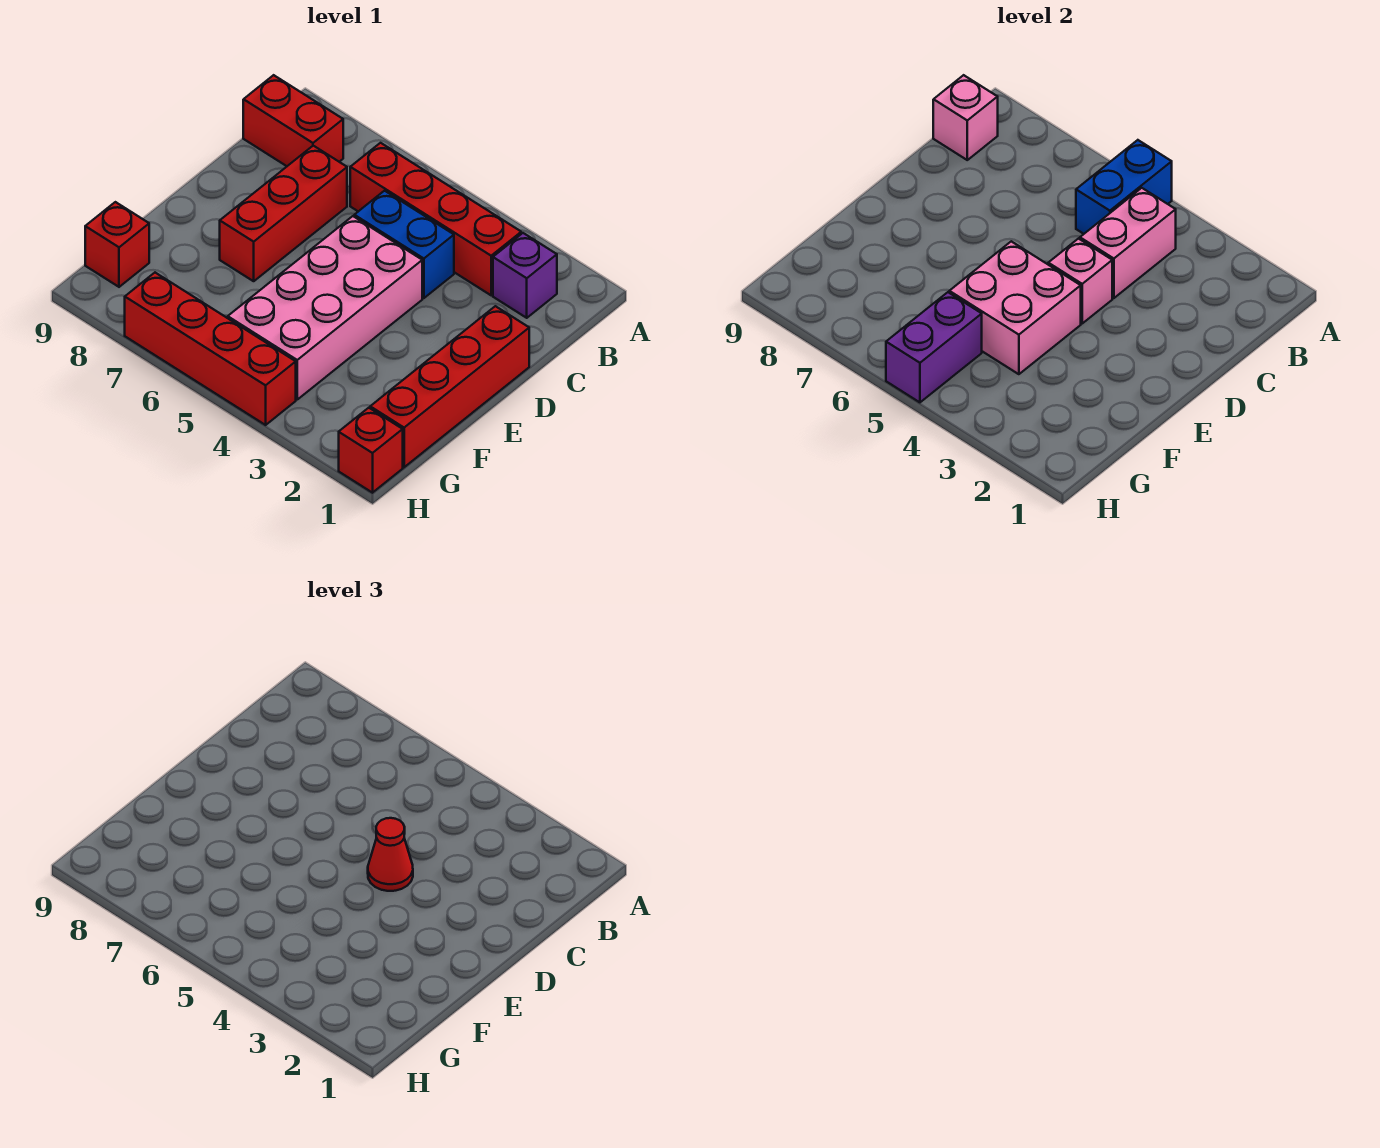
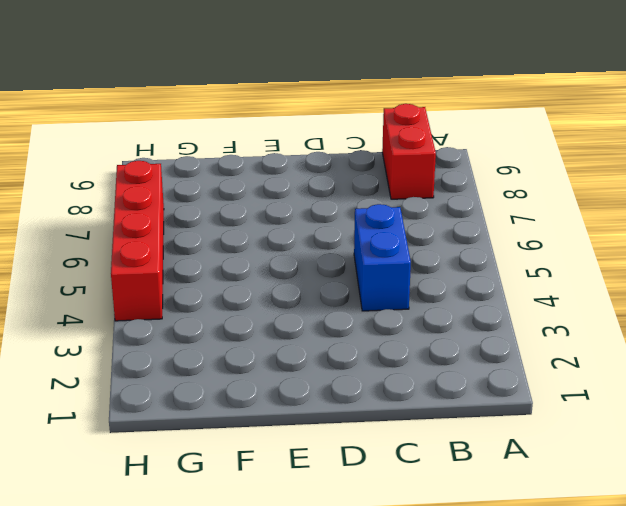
none -> purple brick B2 level 1
none -> red brick B3:B6 level 1
none -> red brick C7:E7 level 1

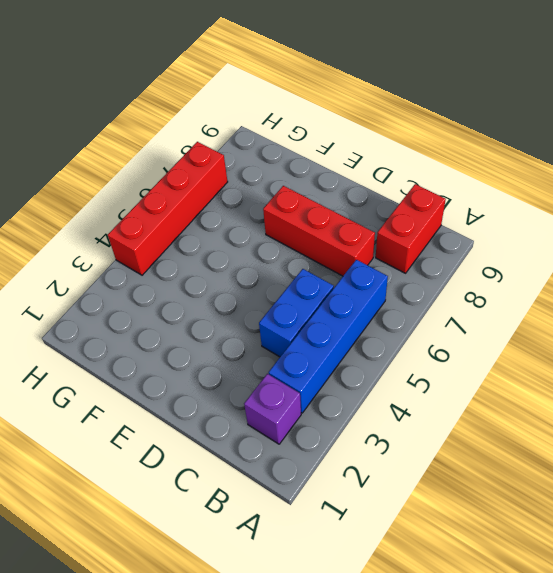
blue brick B3:B6 level 1 -> red brick B3:B6 level 1
none -> red brick D1:G1 level 1
none -> pink brick D4:G5 level 1
none -> red brick G9 level 1

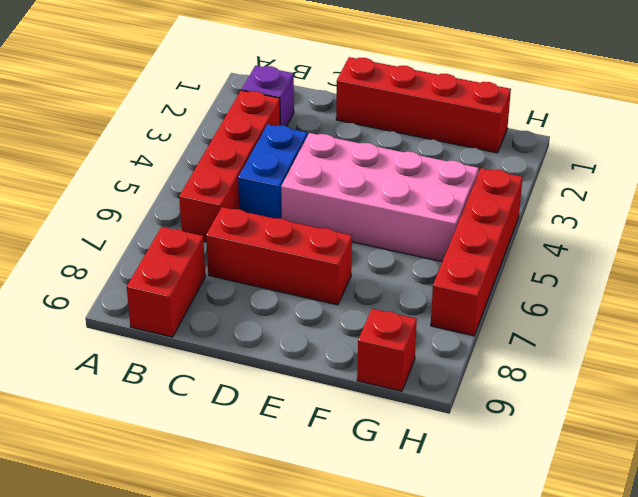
none -> red brick H1 level 1
none -> blue brick A5:B5 level 2
none -> pink brick B4:C4 level 2

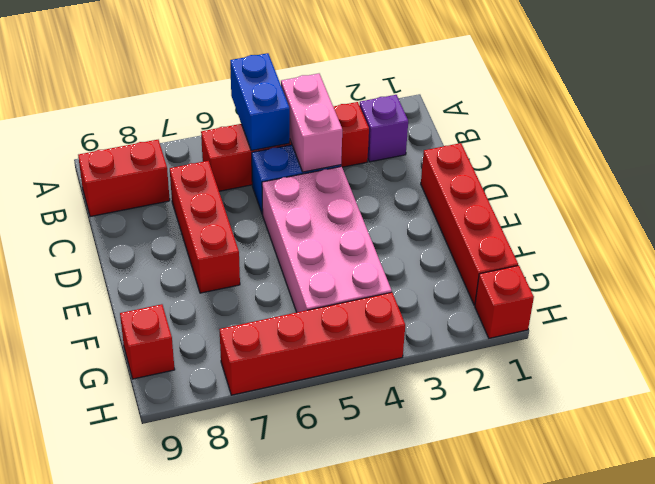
none -> pink brick B9 level 2
none -> pink brick D4 level 2
none -> pink brick E4:F5 level 2

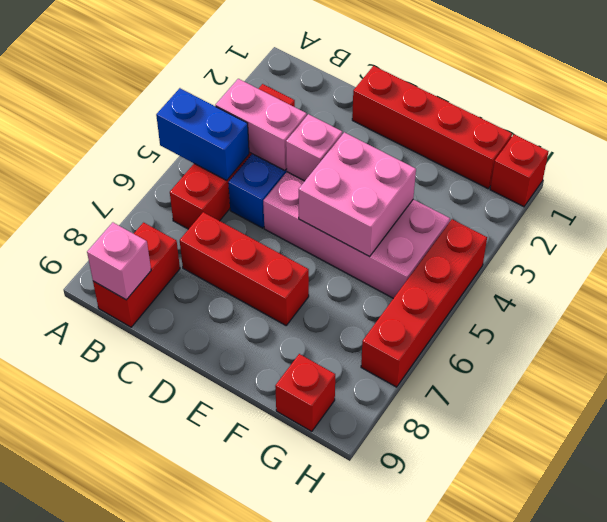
none -> purple brick B2 level 1
none -> purple brick G5:H5 level 2
none -> red cone D4 level 3

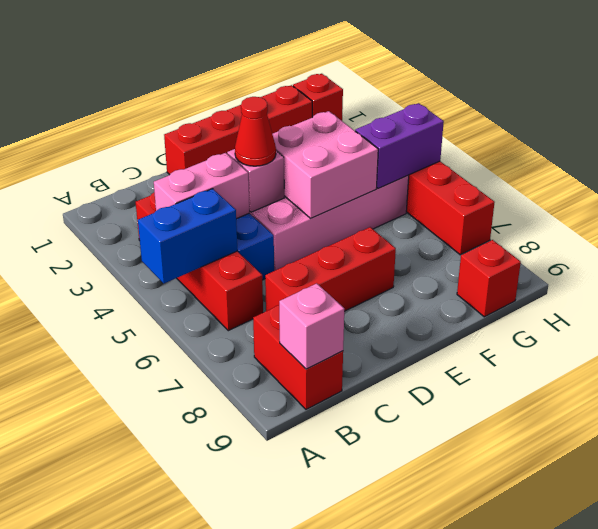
none -> purple brick B2 level 1

